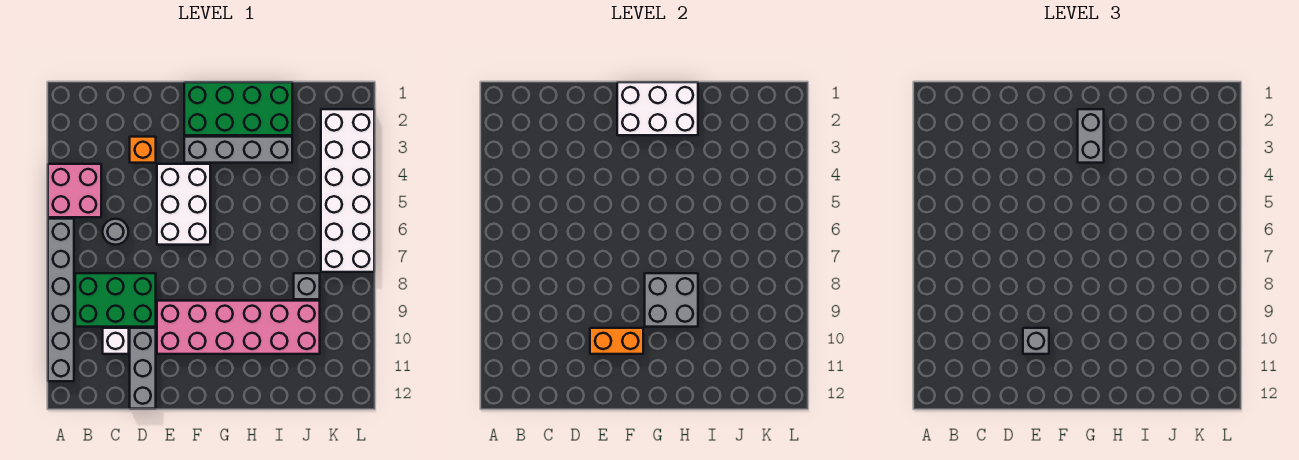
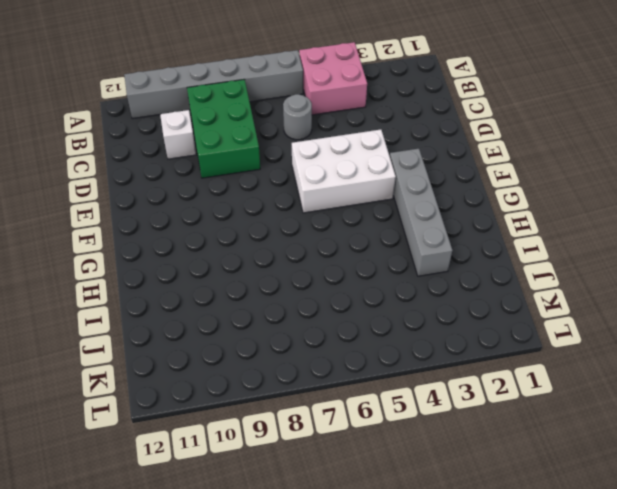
none -> orange brick D3 level 1
none -> grey brick D10:D12 level 1
none -> pink brick E9:J10 level 1

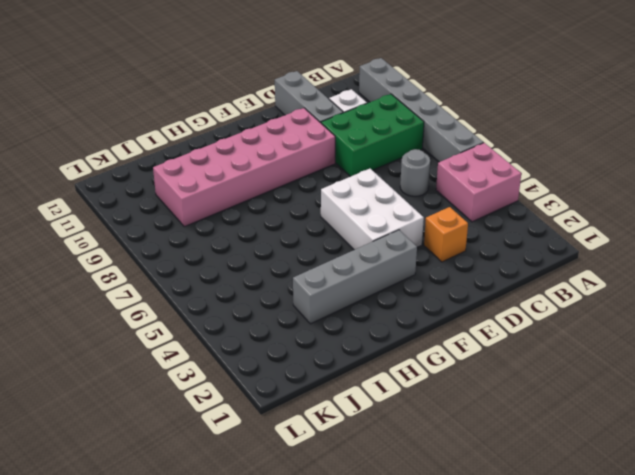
none -> green brick F1:I2 level 1
none -> grey brick J8 level 1
none -> white brick K2:L7 level 1

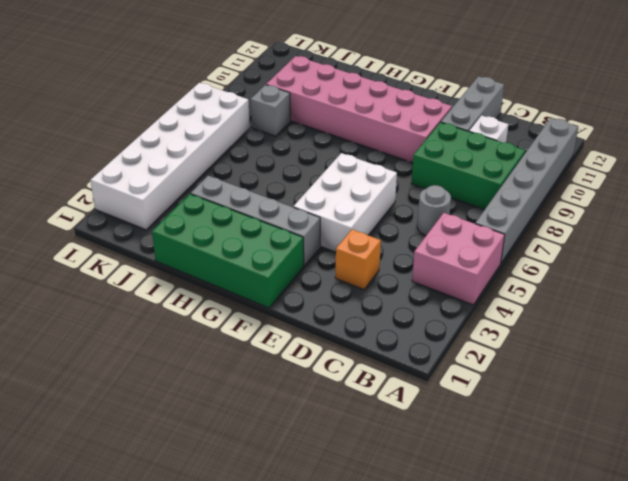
none -> orange brick E10:F10 level 2
none -> white brick F1:H2 level 2
none -> grey brick G8:H9 level 2

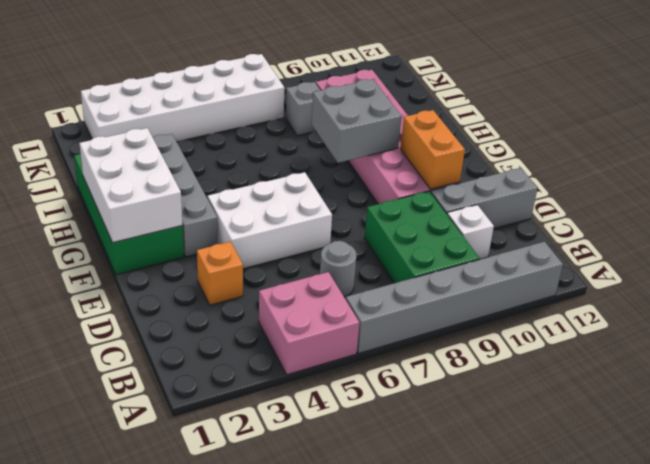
none -> grey brick E10 level 3
none -> grey brick G2:G3 level 3

